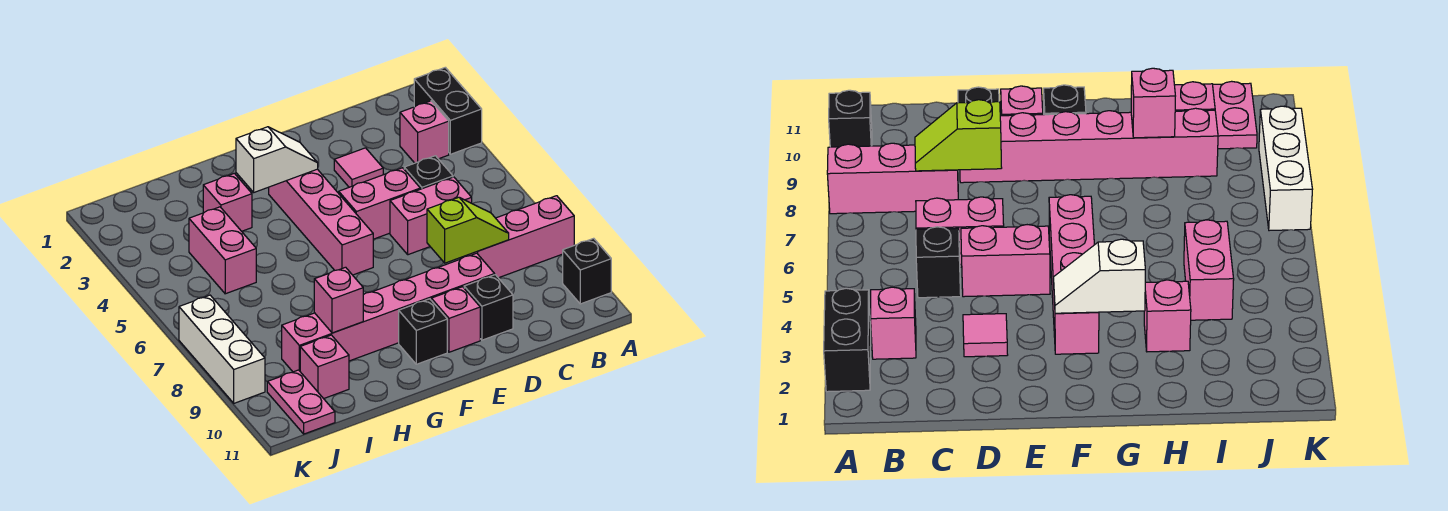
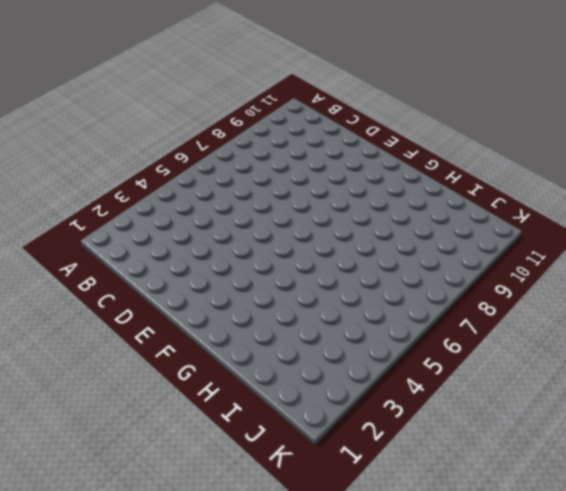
none -> black brick A2:A3 level 1
none -> pink brick A8:C8 level 1
none -> black brick A10 level 1

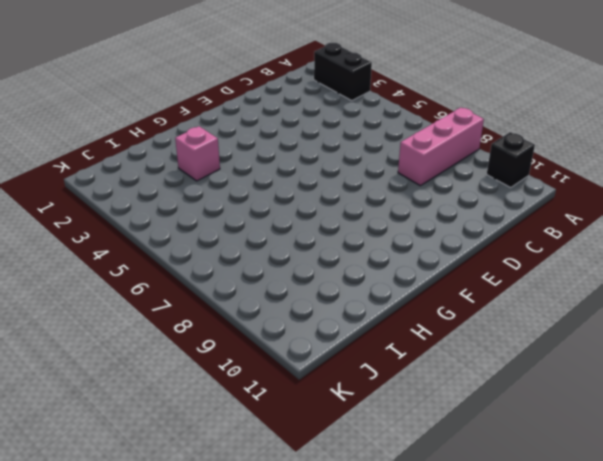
none -> pink brick B3 level 1
none -> black brick C5 level 1
none -> pink brick C6:D6 level 1

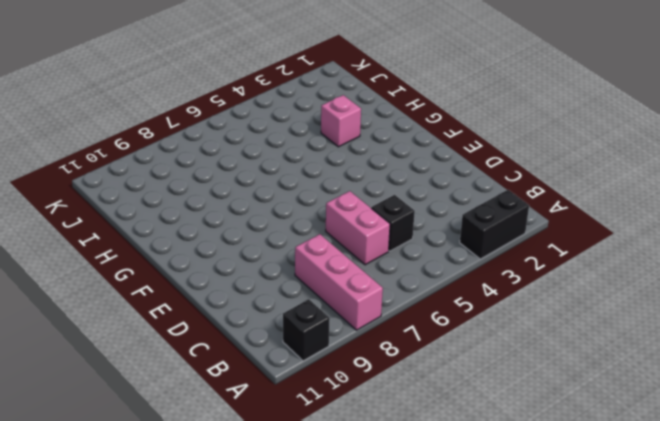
none -> pink brick B3 level 1
none -> pink tile D3 level 1
none -> pink brick D5:E5 level 1

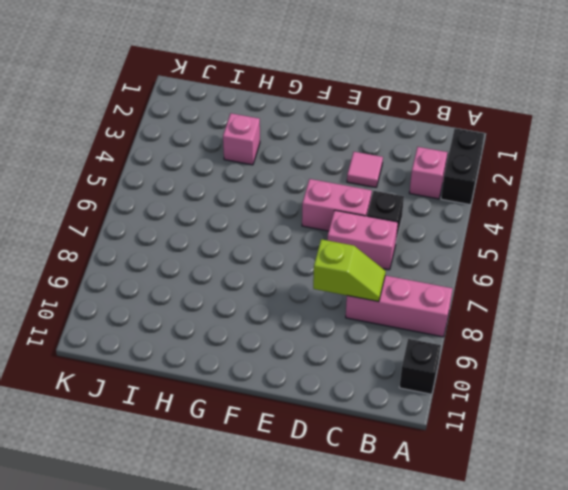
none -> pink brick D9:I9 level 1
none -> black brick D10 level 1
none -> pink brick E10 level 1

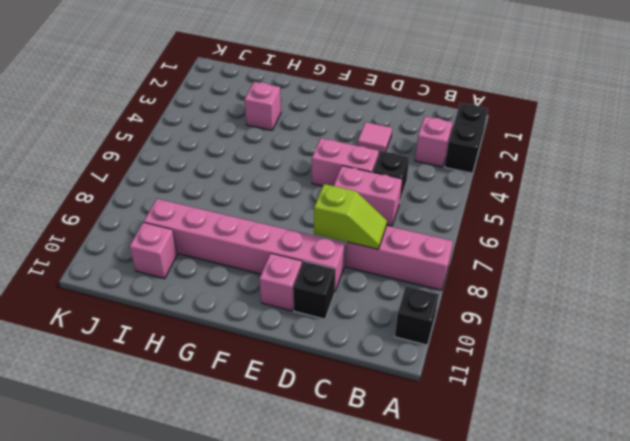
none -> pink brick F3:F6 level 1
none -> black brick F10 level 1
none -> pink brick I4:I5 level 1

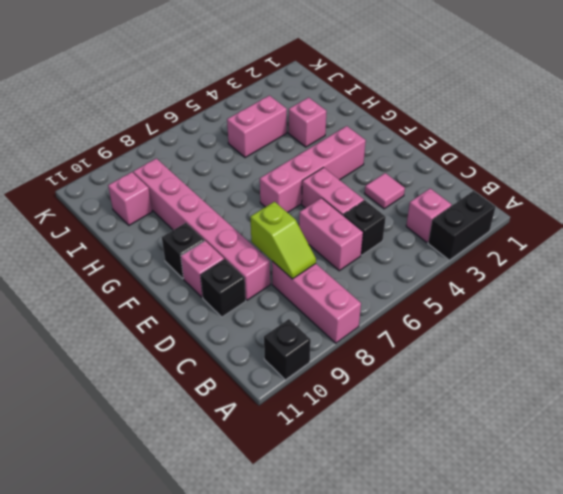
none -> pink plate J10:J11 level 1
none -> white brick K7:K9 level 1
none -> white slope F3:G3 level 2 top G

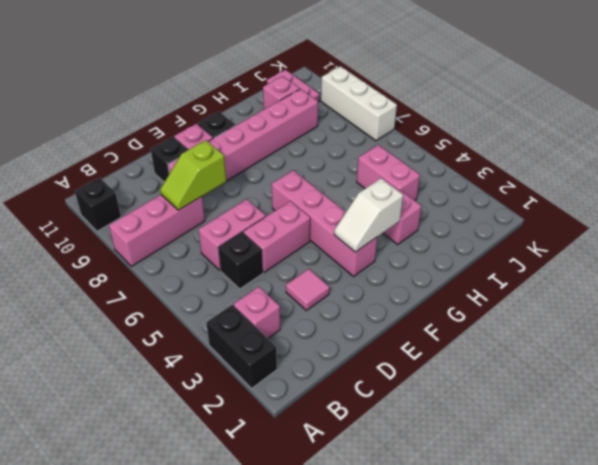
none -> pink brick H9 level 2

